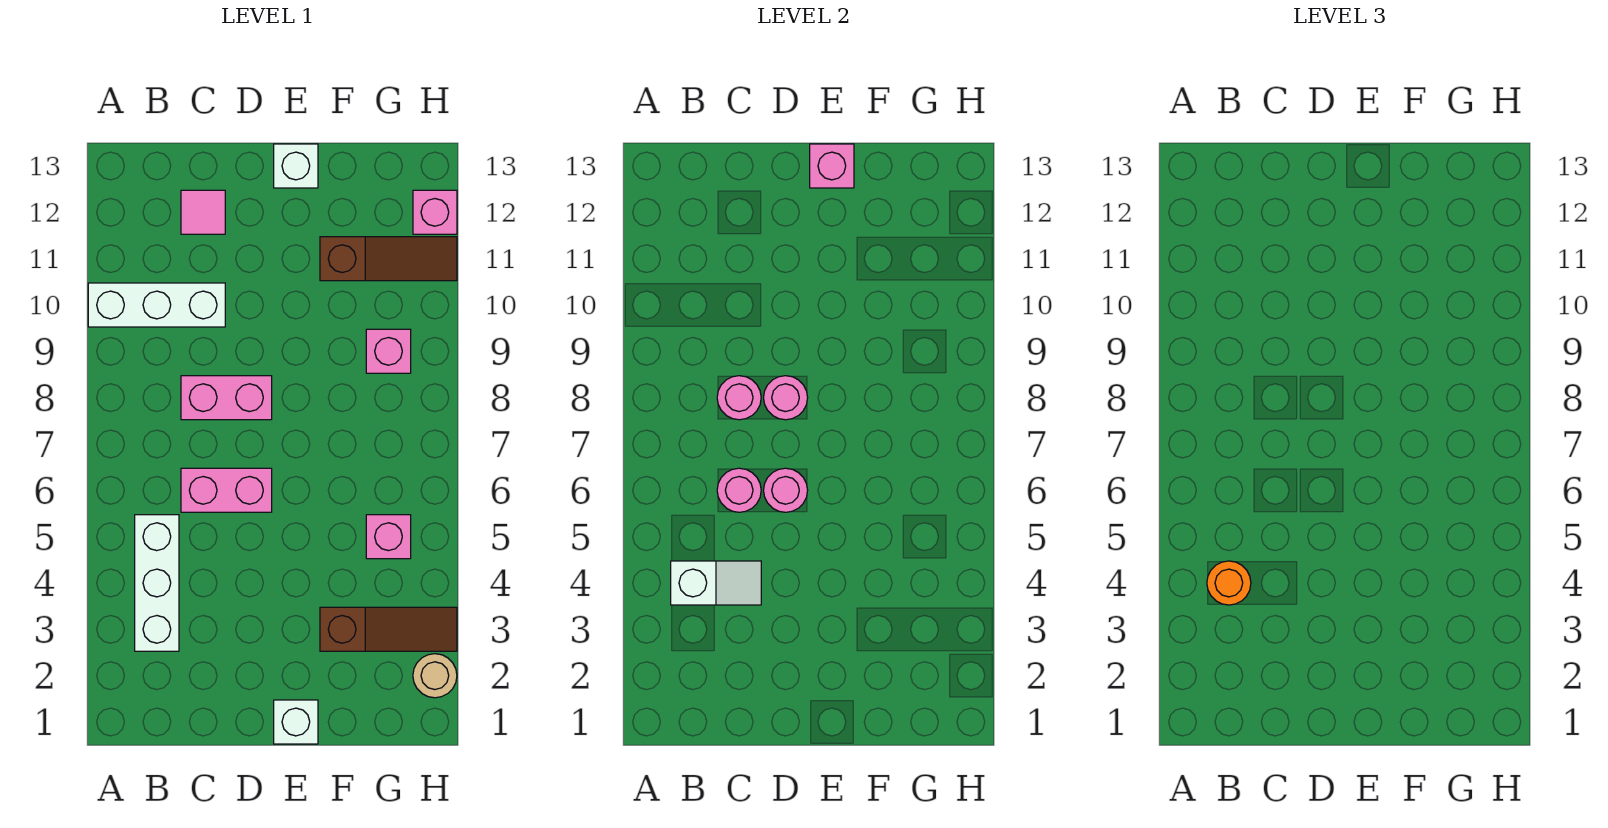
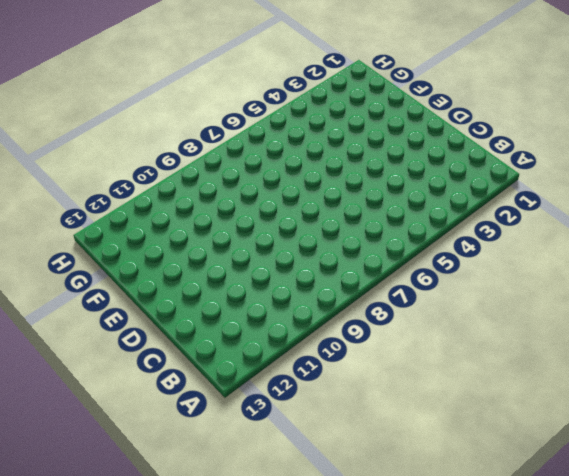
none -> white brick A10:C10 level 1
none -> white brick B3:B5 level 1
none -> pink brick C6:D6 level 1

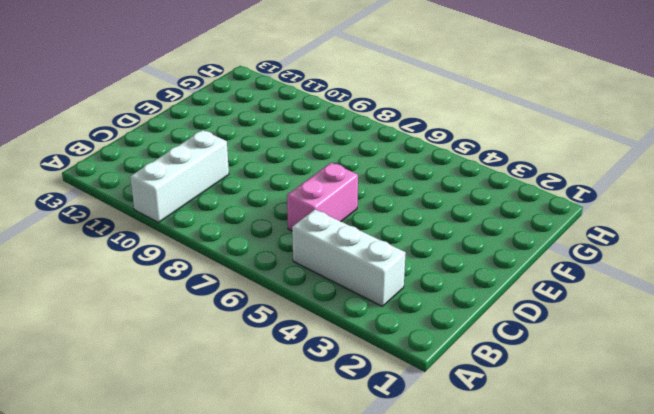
none -> pink brick C8:D8 level 1
none -> pink tile C12 level 1
none -> white brick E1 level 1

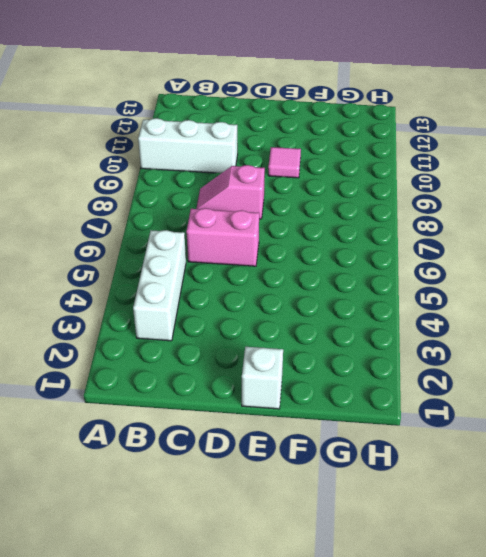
pink slope C8:D8 level 1 top D -> pink brick C8:D8 level 1
pink tile E10 level 1 -> pink tile C12 level 1
none -> white brick E13 level 1
none -> brown slope F3:H3 level 1 top F
none -> brown slope F11:H11 level 1 top F

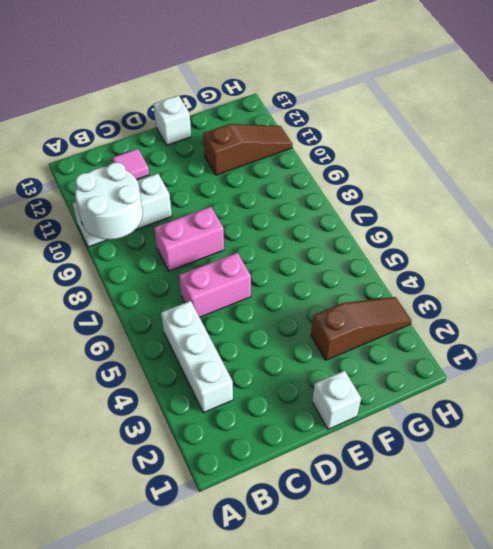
white round brick A9:B10 level 2 -> none
none -> pink brick G5 level 1
none -> pink brick G9 level 1
none -> tan round brick H2 level 1

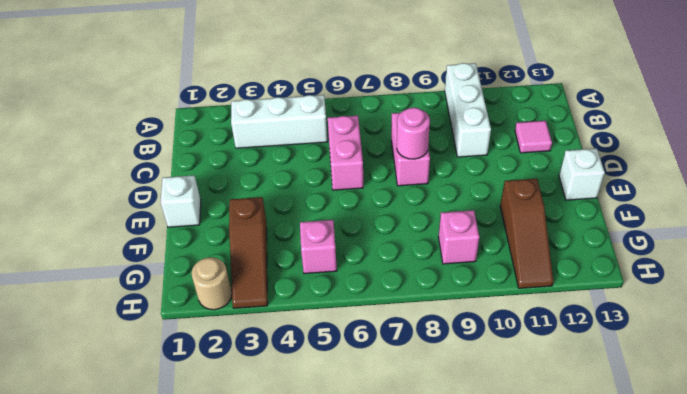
none -> pink brick H12 level 1
none -> white slope B4:C4 level 2 top B
none -> pink round brick C6 level 2

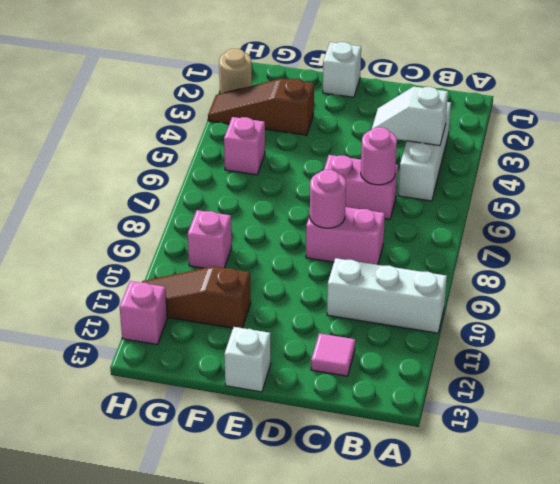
none -> pink round brick C8 level 2
none -> pink round brick D6 level 2
none -> pink brick E13 level 2

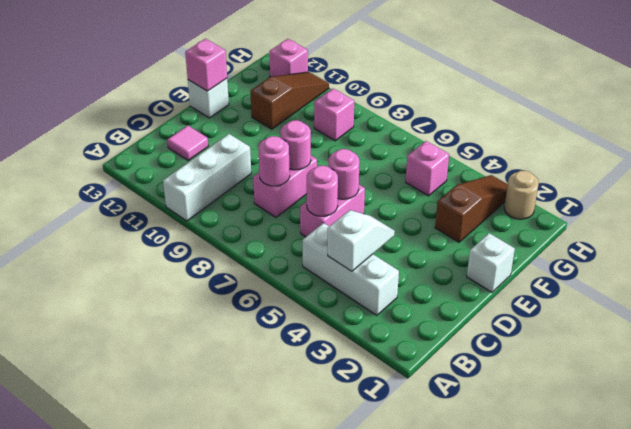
none -> orange round brick B4 level 3

